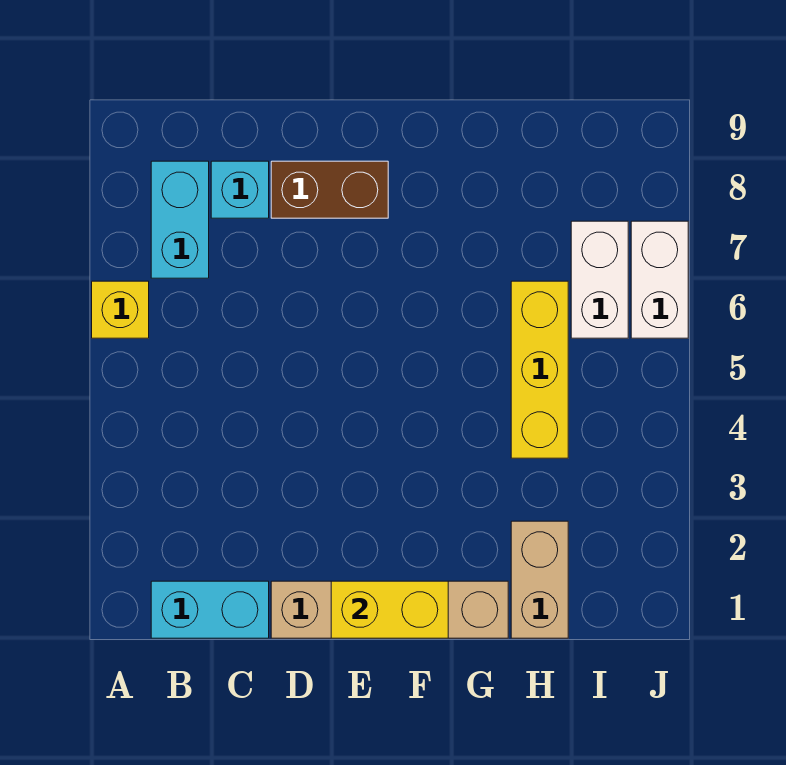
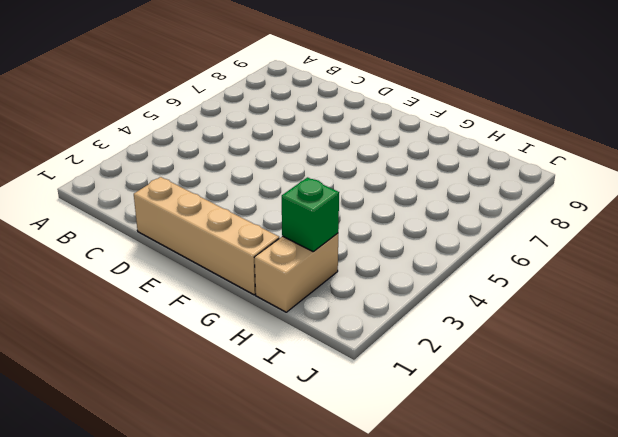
green brick H2 level 2 -> none
none -> yellow brick A6 level 1
none -> cyan brick B1:C1 level 1

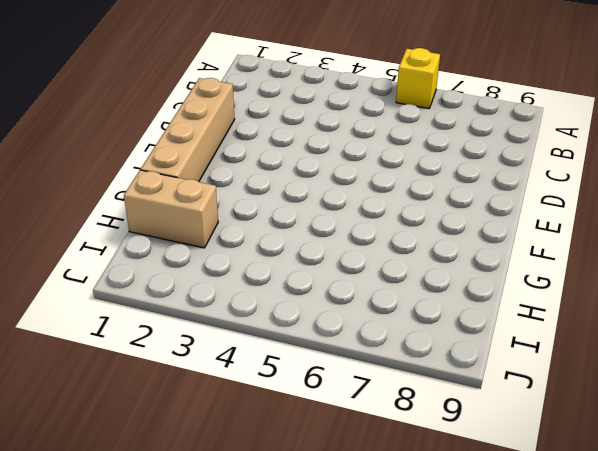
none -> cyan brick B1:C1 level 1
none -> cyan brick B7:B8 level 1

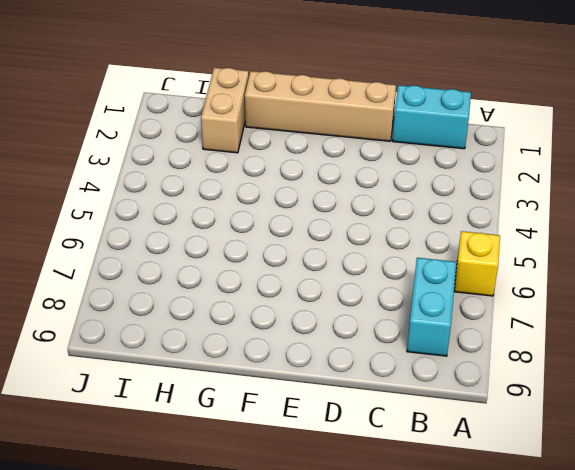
none -> cyan brick C8 level 1
none -> brown brick D8:E8 level 1

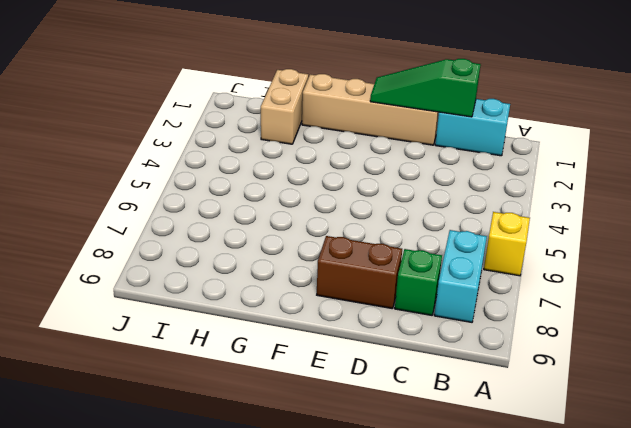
green slope C1:E1 level 2 top C -> yellow brick E1:F1 level 2
green brick C8 level 1 -> cyan brick C8 level 1
none -> yellow brick H4:H6 level 1
none -> white brick I6:I7 level 1

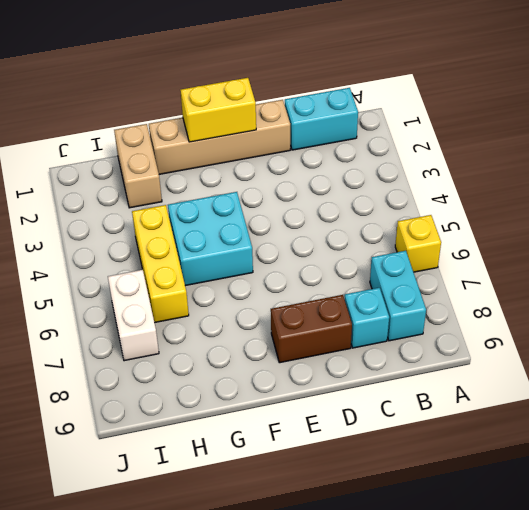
cyan brick F4:G5 level 1 -> none
none -> white brick J6:J7 level 1

